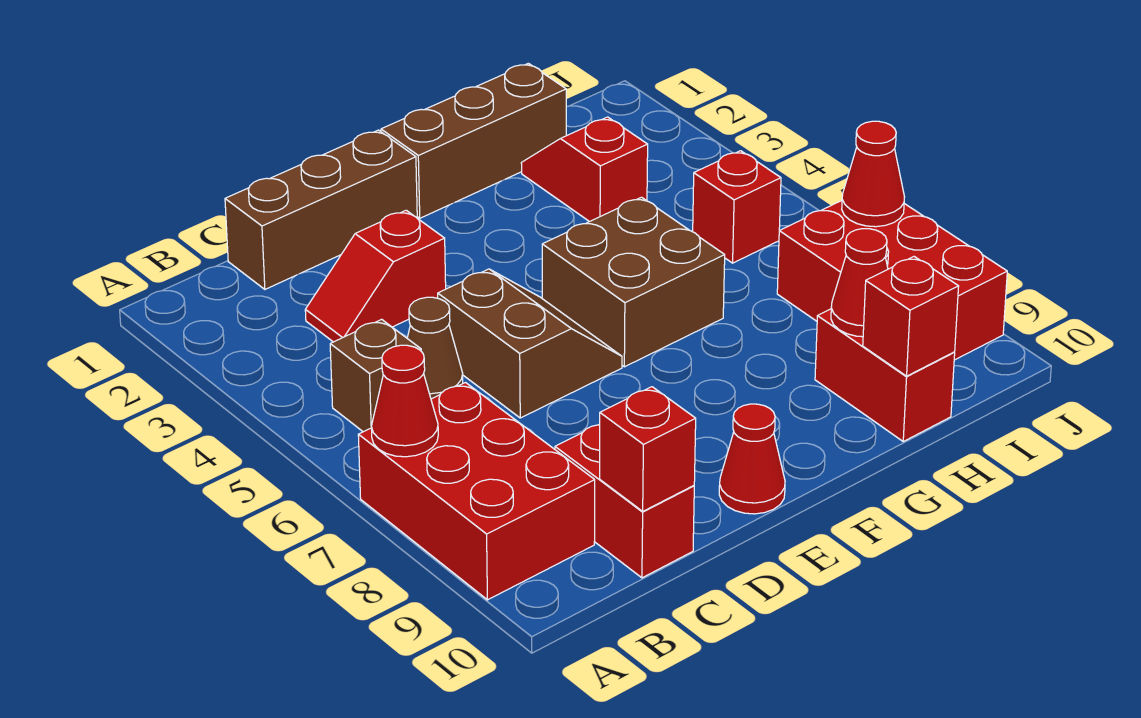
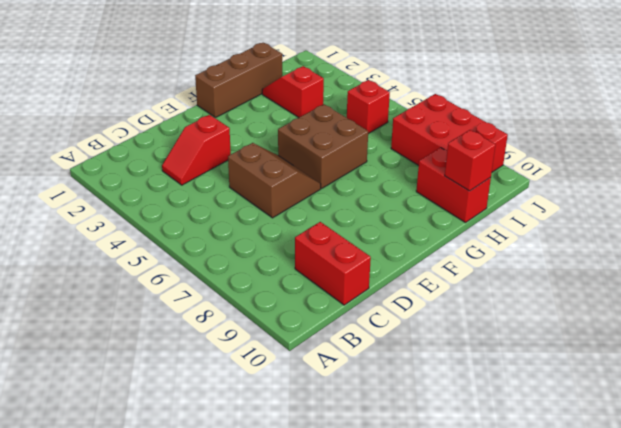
none -> red brick A7:B9 level 1
none -> brown brick B5 level 1
none -> brown brick C1:E1 level 1

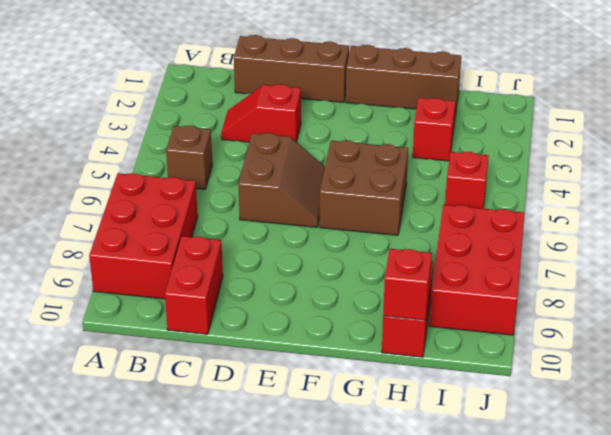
none -> brown cone C5 level 1
none -> red cone E10 level 1
none -> red cone A7 level 2

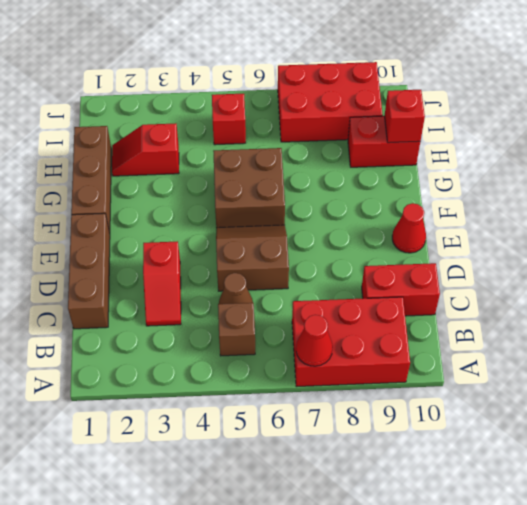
none -> red brick C10 level 2
none -> red cone H9 level 2
none -> red cone J7 level 2

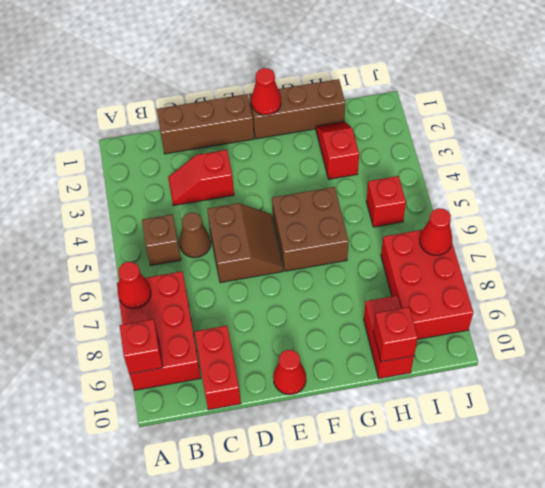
red brick A9 level 2 -> red brick C10 level 2
red cone F1 level 2 -> red cone H9 level 2

